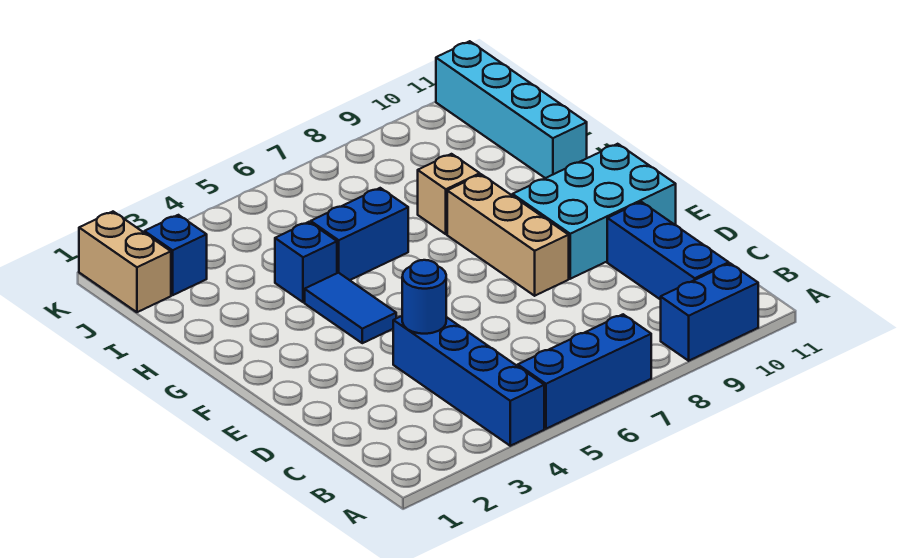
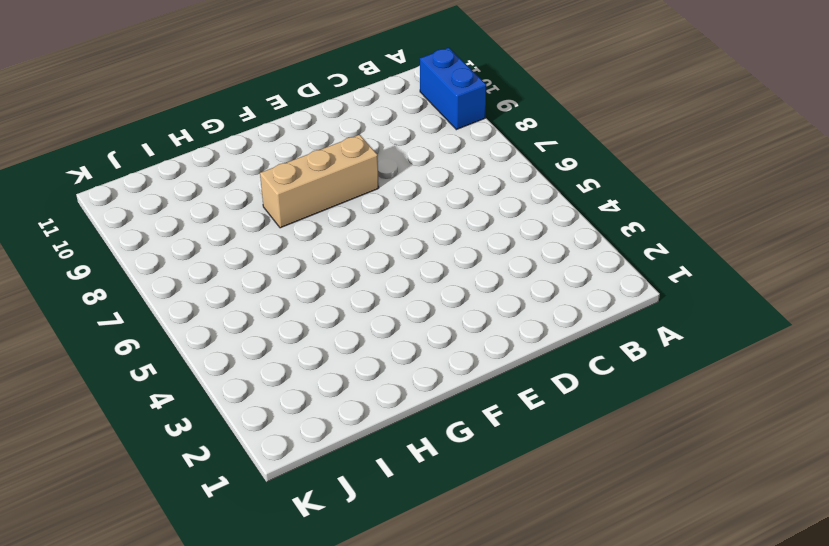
none -> blue brick A4:D4 level 1
none -> blue brick A5:A7 level 1
none -> blue brick B10:D10 level 1

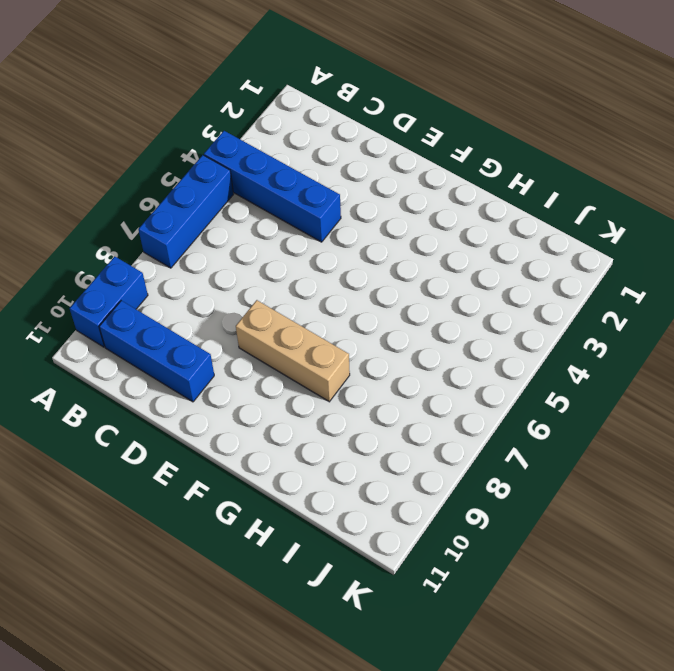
none -> cyan brick E9:F11 level 1
none -> blue tile F4:G4 level 1
none -> blue brick H4 level 1

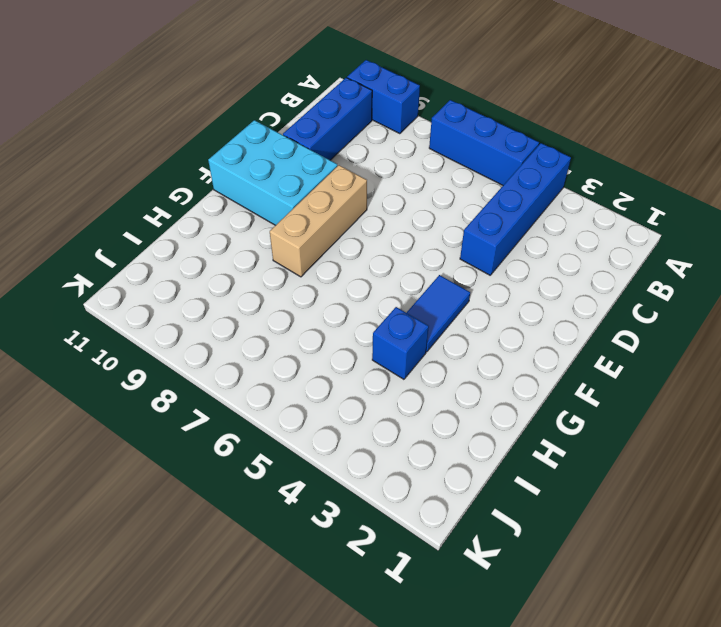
none -> blue brick H5:H6 level 1
none -> tan brick H8 level 1
none -> cyan brick H11:K11 level 1

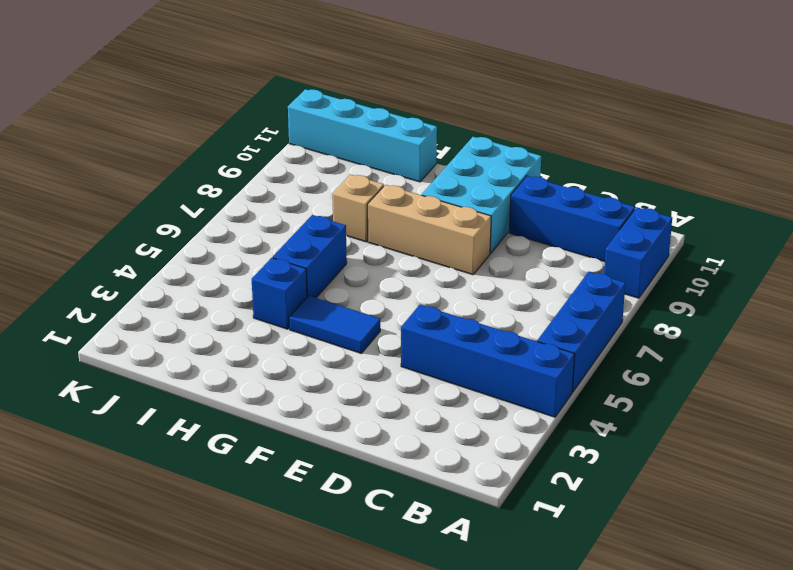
none -> tan brick J1:K1 level 1
none -> blue brick J2 level 1
none -> blue round brick D4 level 2

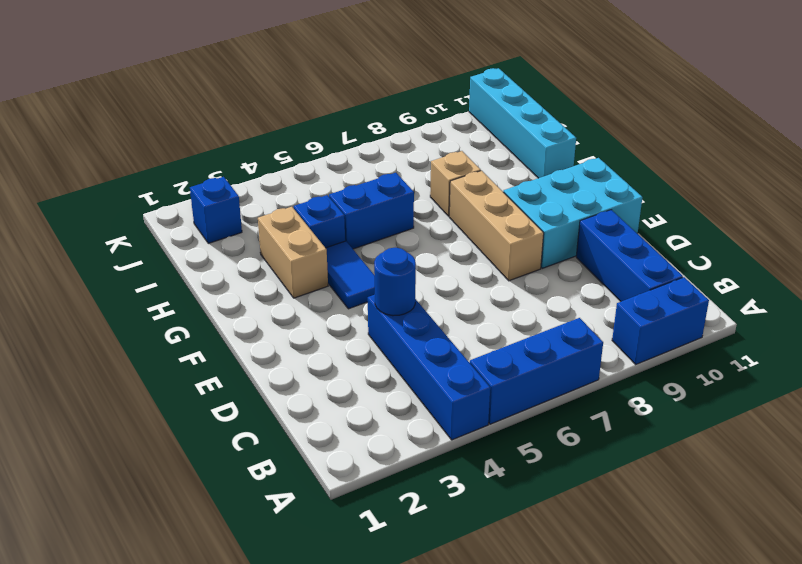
tan brick G3:H3 level 1 -> tan brick J1:K1 level 1

